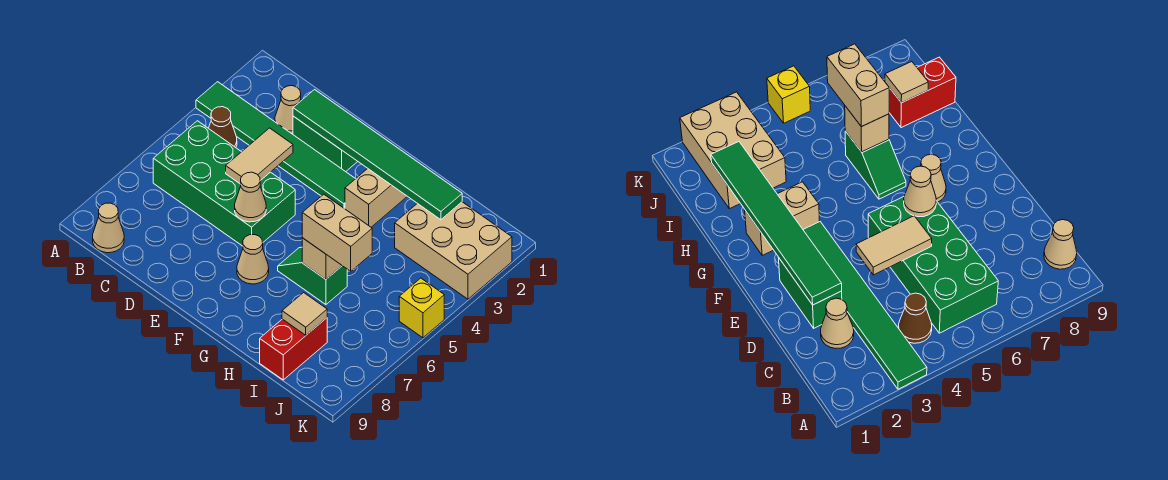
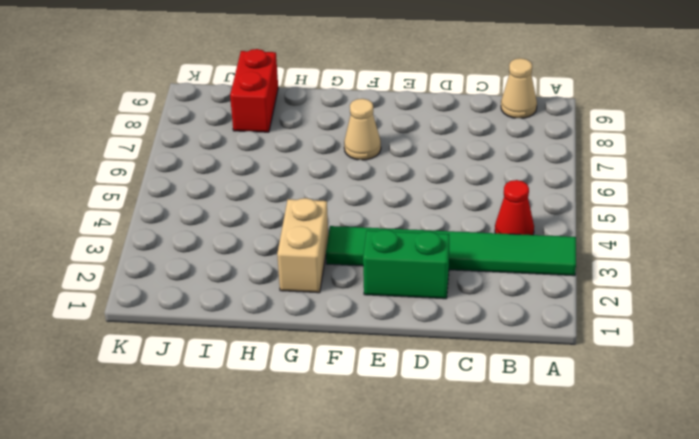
red cone B4 level 1 -> brown cone B4 level 1
none -> green brick B5:E6 level 1
none -> tan cone C2 level 1
none -> green slope G6:H6 level 1 top H

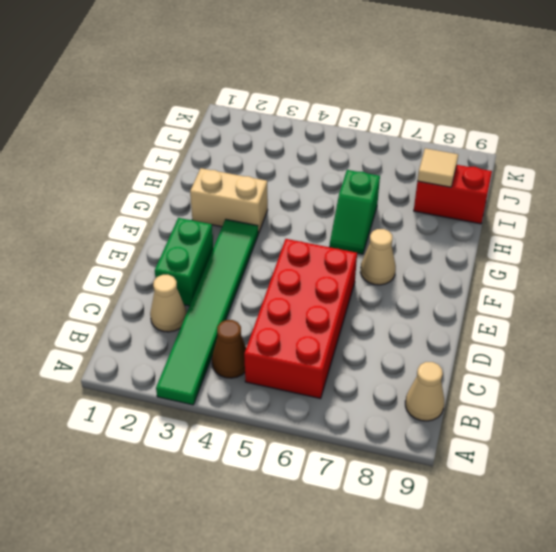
red brick B5:E6 level 1 -> green brick B5:E6 level 1
none -> tan brick I2:K3 level 1
none -> yellow brick K5 level 1
none -> green tile D2:I2 level 2

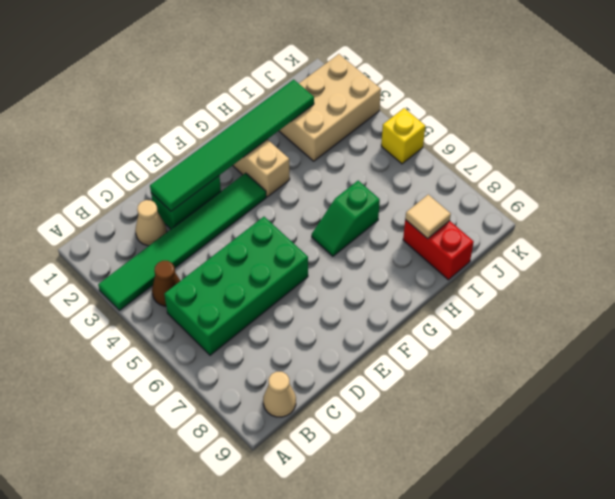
none -> tan cone F7 level 1
none -> tan tile D4:D5 level 2
none -> tan cone E6 level 2

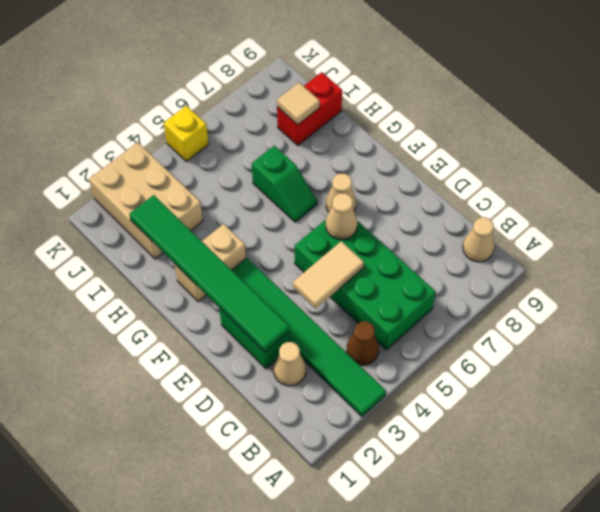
none -> tan brick H6 level 2
none -> tan brick H6:I6 level 3

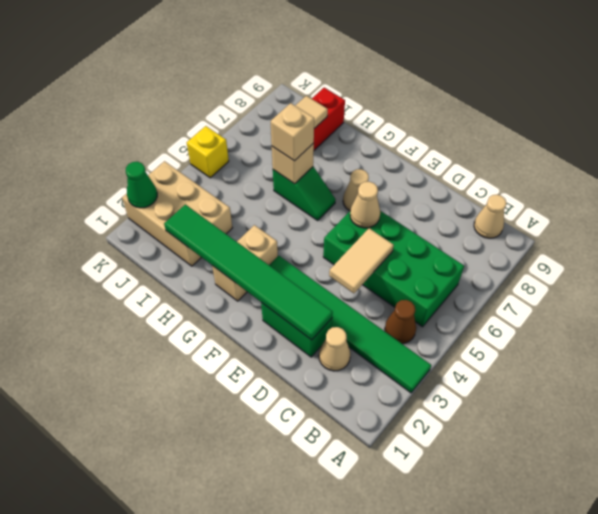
tan brick H6 level 3 -> tan brick H6:I6 level 3
green cone K2 level 2 -> none

